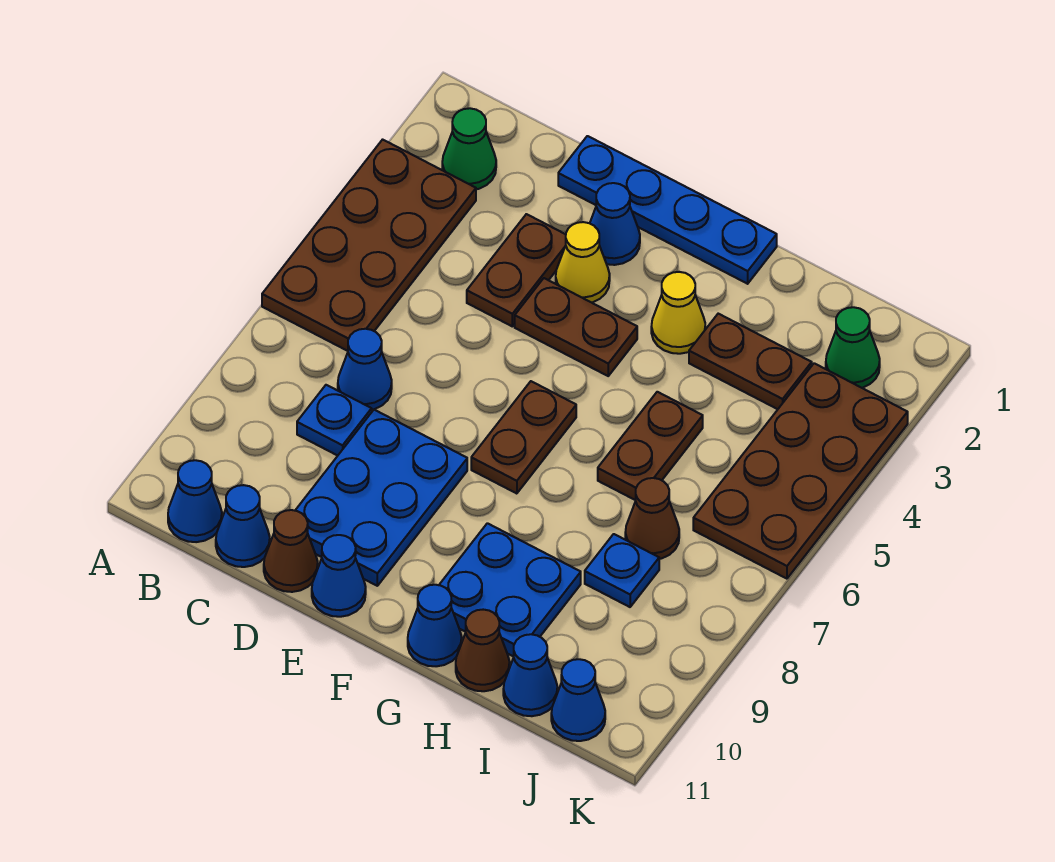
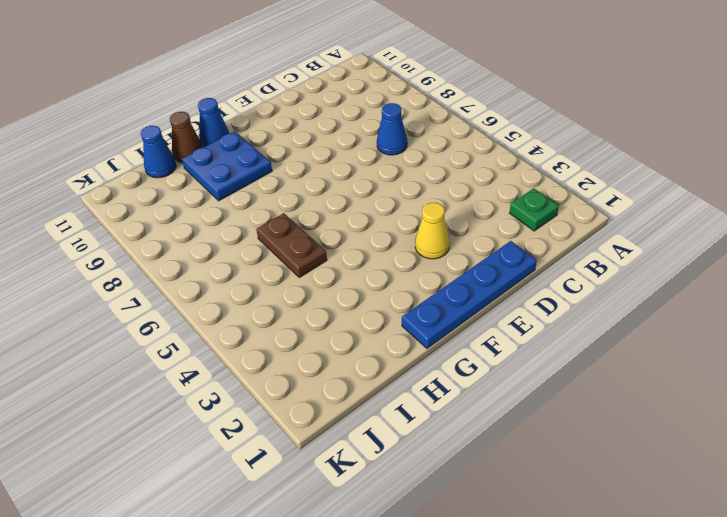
green plate B2 level 1 -> green cone B2 level 1
none -> brown plate A3:B6 level 1
none -> blue cone B11 level 1
none -> blue plate C8 level 1

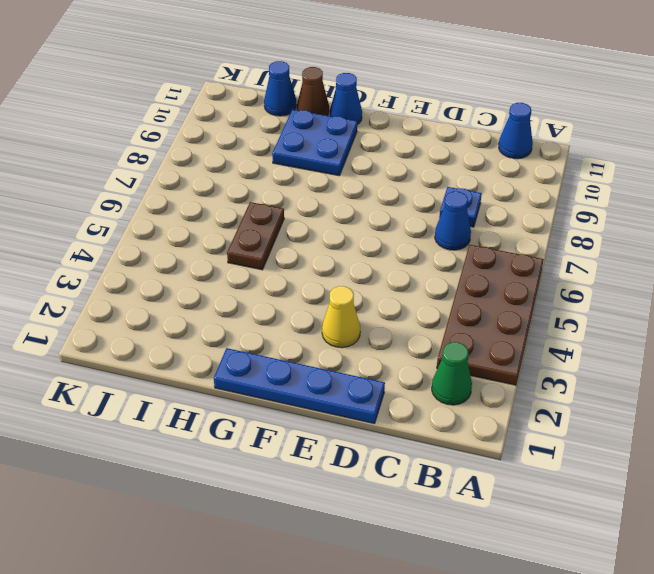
none -> blue cone C11 level 1
none -> brown plate D3:D4 level 1
none -> blue plate D8:E10 level 1

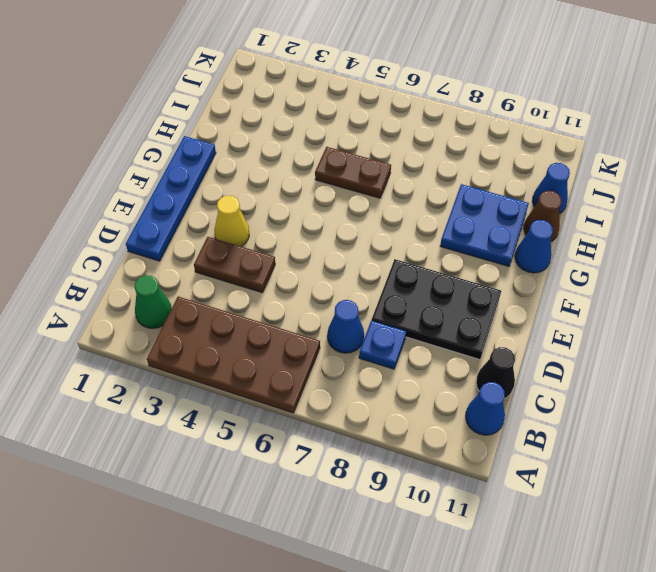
black cone C11 level 1 -> blue cone C11 level 1
black plate D8:E10 level 1 -> blue plate D8:E10 level 1
none -> brown cone D11 level 1
none -> blue cone E2 level 1
none -> brown plate E4:F4 level 1

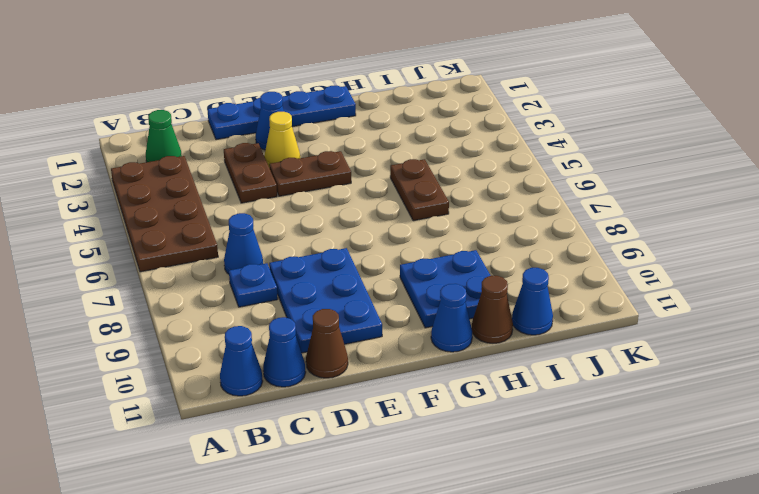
none -> blue cone E11 level 1
none -> brown plate F6:F7 level 1
none -> yellow cone G3 level 1

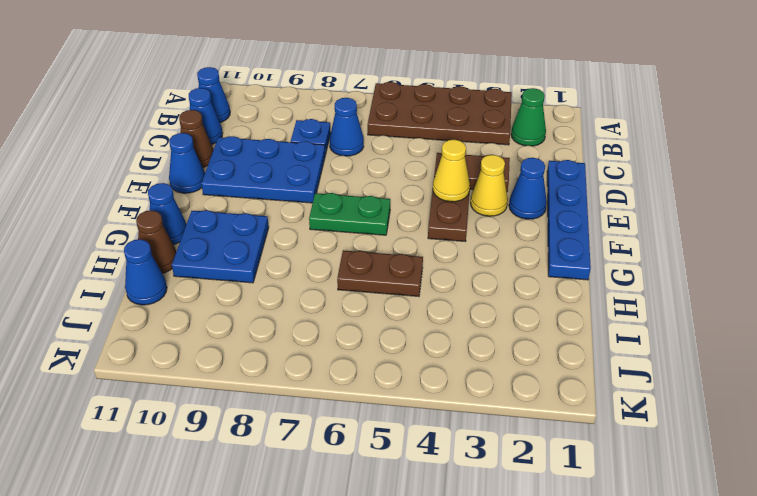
yellow cone E4 level 2 -> yellow cone G3 level 1
green plate F6:F7 level 1 -> brown plate F6:F7 level 1
none -> brown plate H3:I3 level 1
none -> brown cone I7 level 1
none -> blue plate I8 level 1

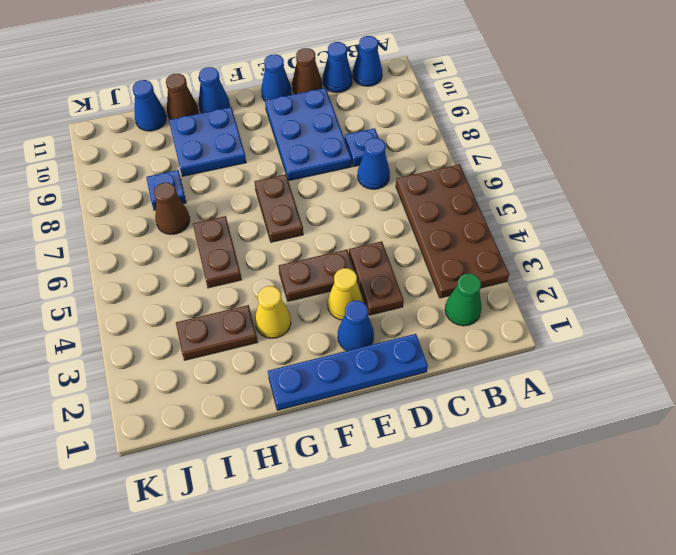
none -> green cone J2 level 1
none -> brown plate J3:K6 level 1
none -> blue cone J11 level 1

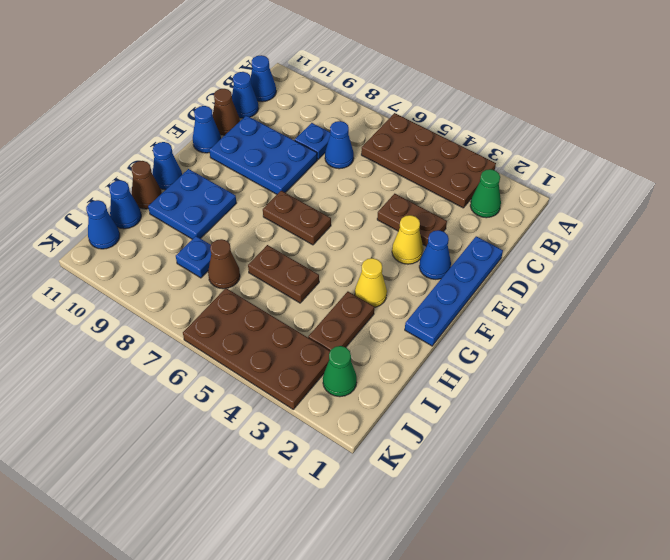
none -> brown plate E4:F4 level 1

